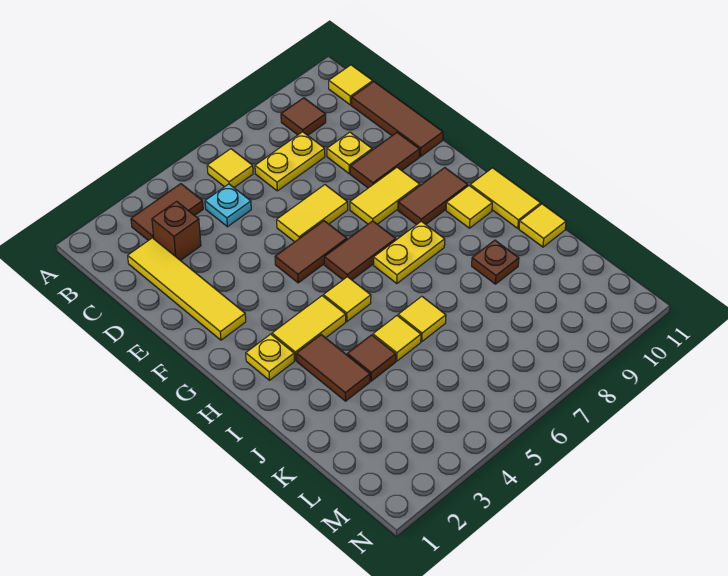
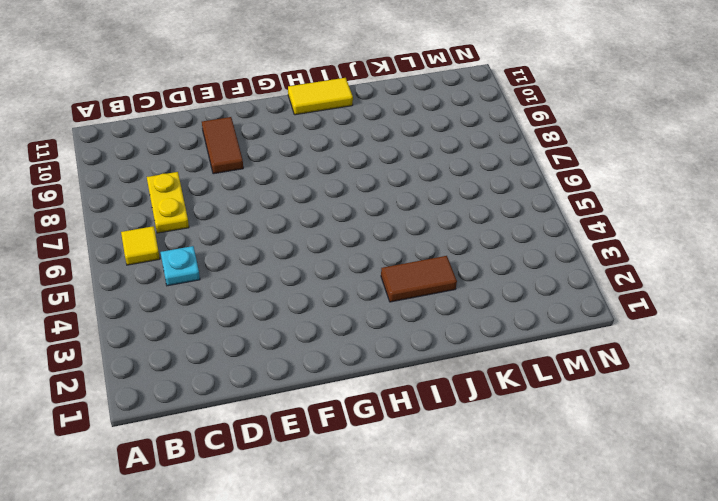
none -> brown tile B3:B4 level 1
none -> brown tile B9 level 1
none -> yellow tile B11 level 1

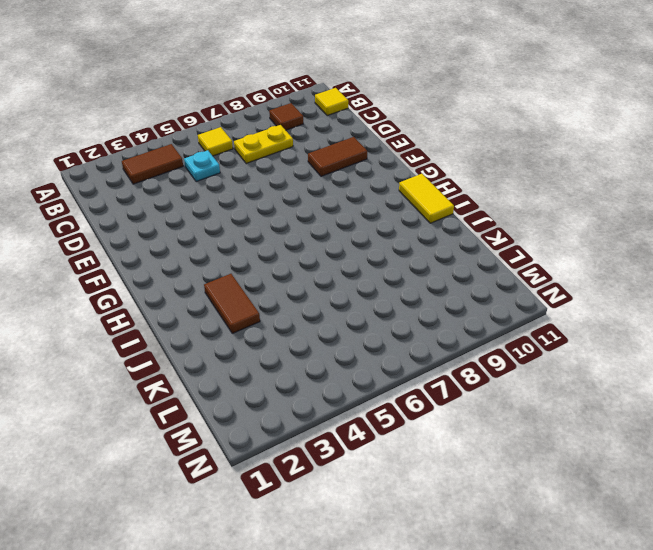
none -> yellow tile C2:F2 level 1
none -> brown brick C3 level 1
none -> brown tile C11:E11 level 1

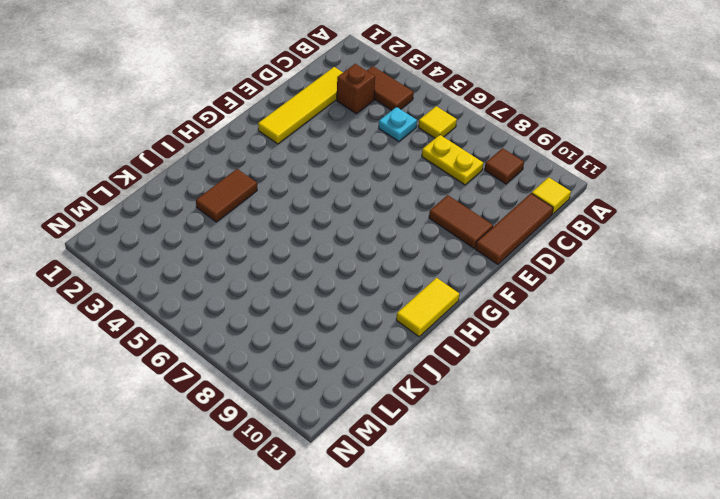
none -> yellow plate D9 level 1
none -> yellow tile E6:E7 level 1
none -> brown tile F5:F6 level 1

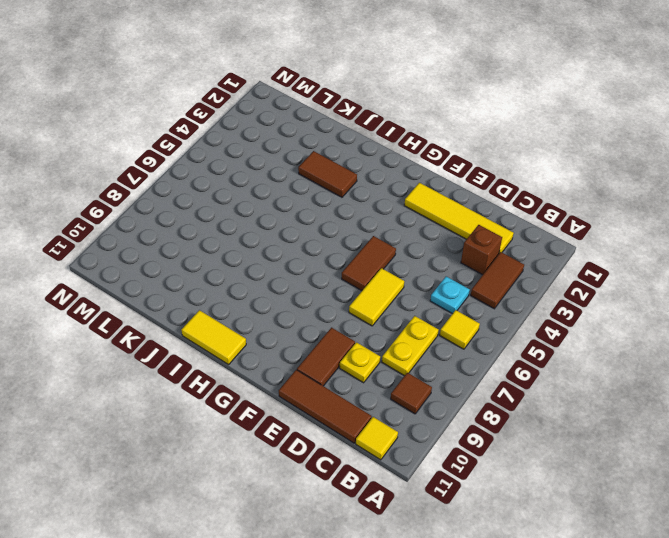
none -> yellow tile F8:F9 level 1
none -> brown tile G6:G7 level 1
none -> brown tile G9:G10 level 1

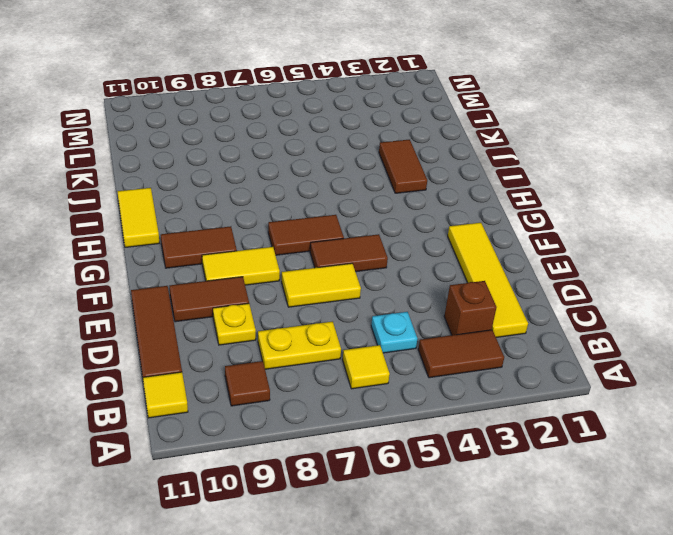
none -> yellow plate H2 level 1
none -> yellow tile H3:H4 level 1
none -> yellow tile H5 level 1

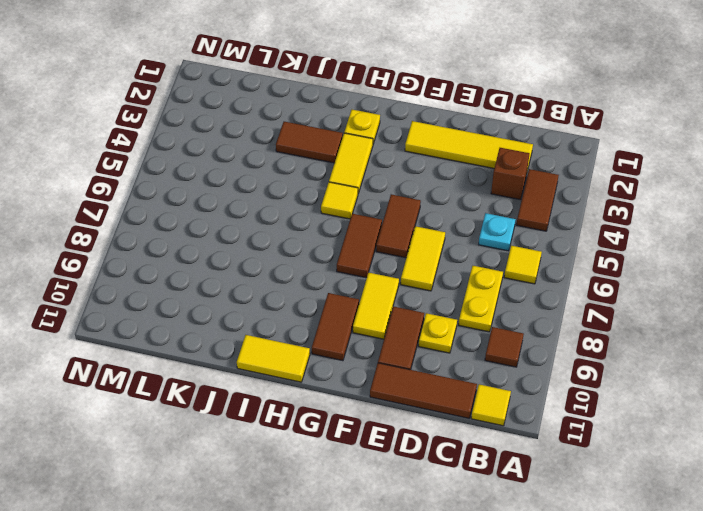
none -> yellow plate H7:H8 level 1
none -> yellow tile H10 level 1
none -> brown tile J4 level 1

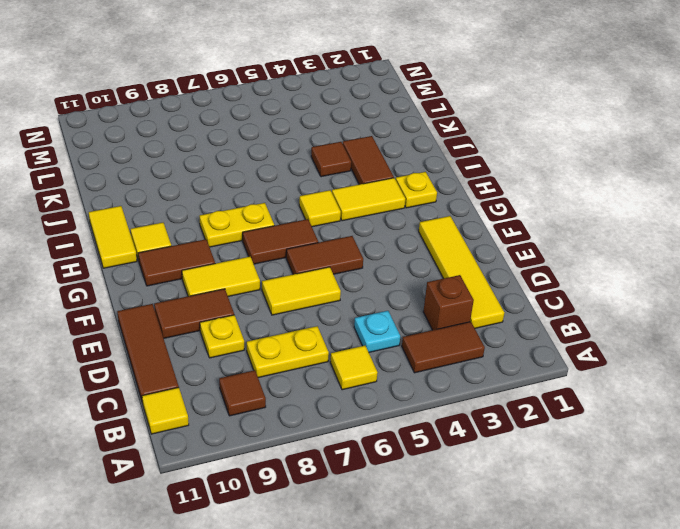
none -> yellow tile J5 level 1
none -> yellow tile J6 level 1
none -> brown plate J9 level 1

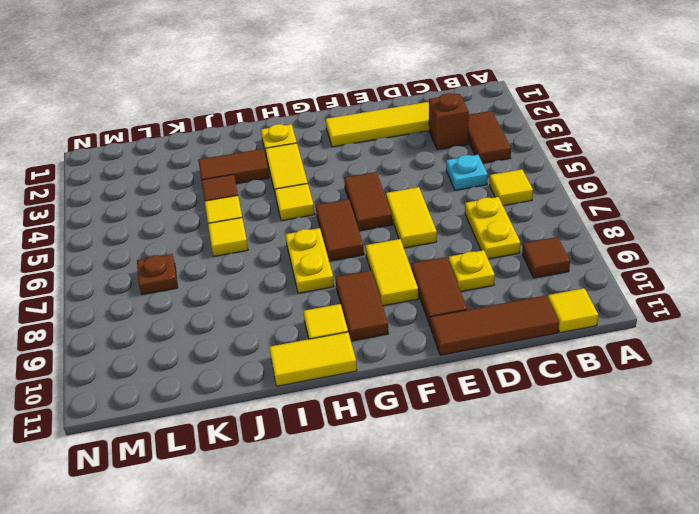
brown plate L7 level 1 -> brown plate J9 level 1
none -> yellow tile J11 level 1

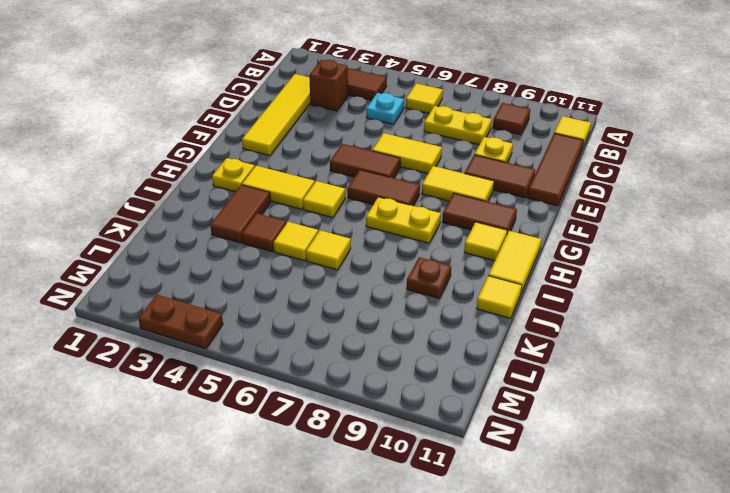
brown plate N3:N4 level 1 -> none

